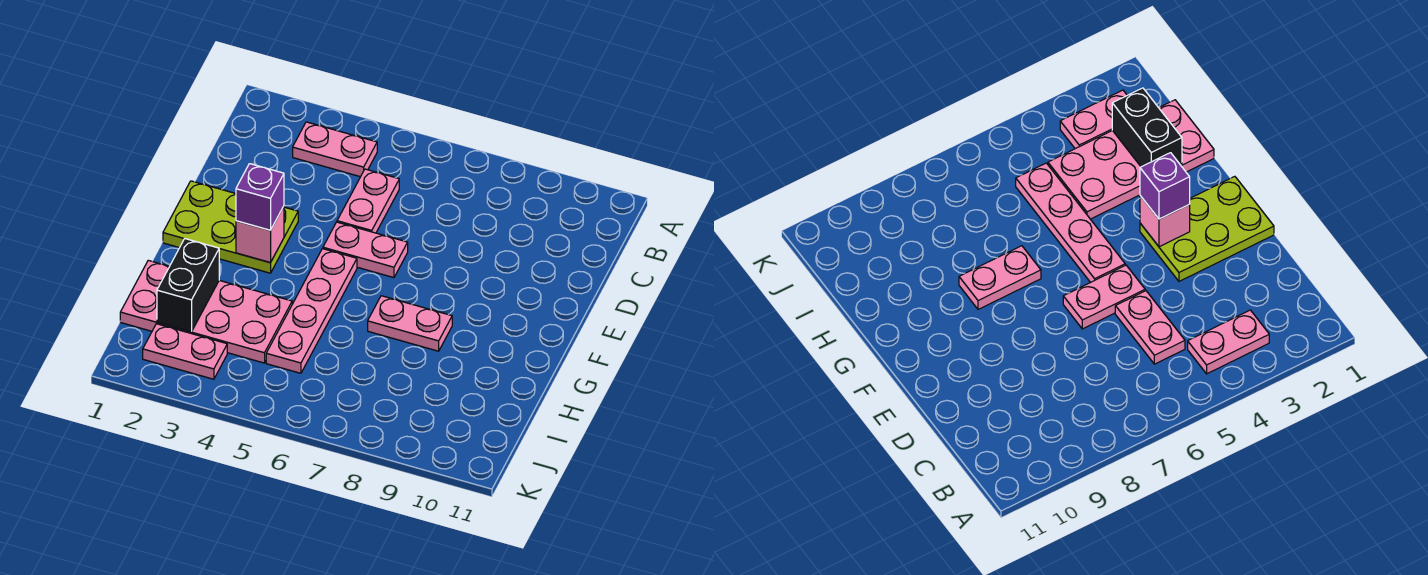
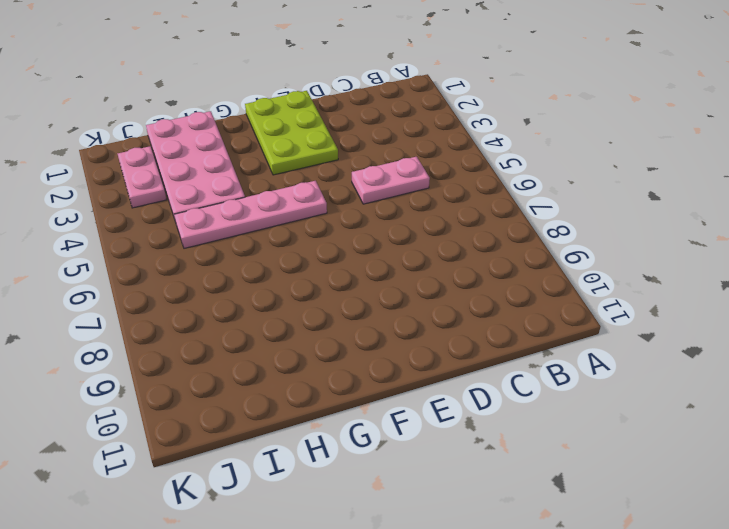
none -> pink plate B3:B4 level 1
none -> pink plate E5:E6 level 1

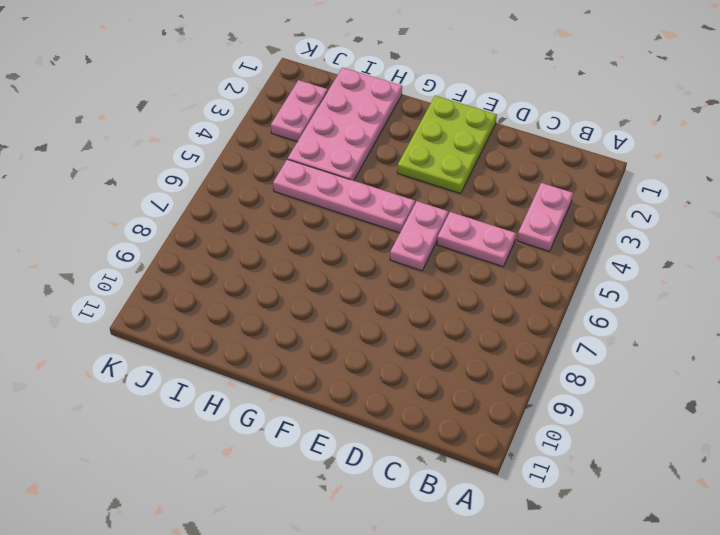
none -> pink plate G7:G8 level 1
none -> pink brick F3 level 2

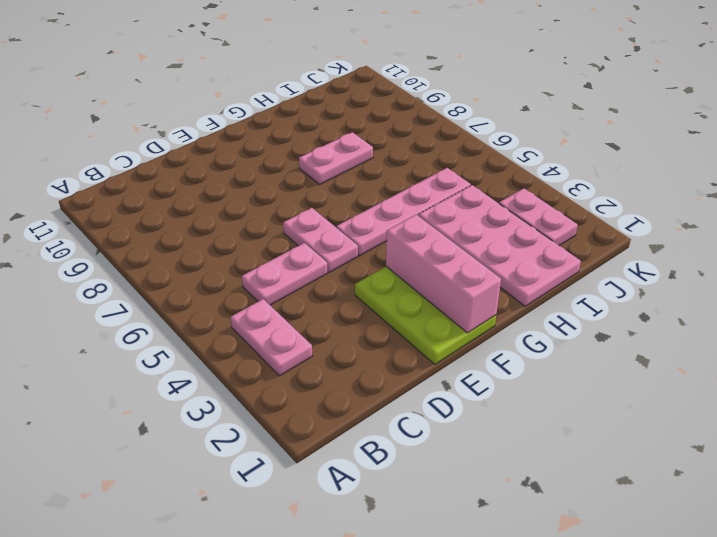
pink brick F1:F3 level 2 -> pink brick F3 level 2
pink plate G8:H8 level 1 -> pink plate G7:G8 level 1
none -> black brick H2:I2 level 2
none -> purple brick F3 level 3

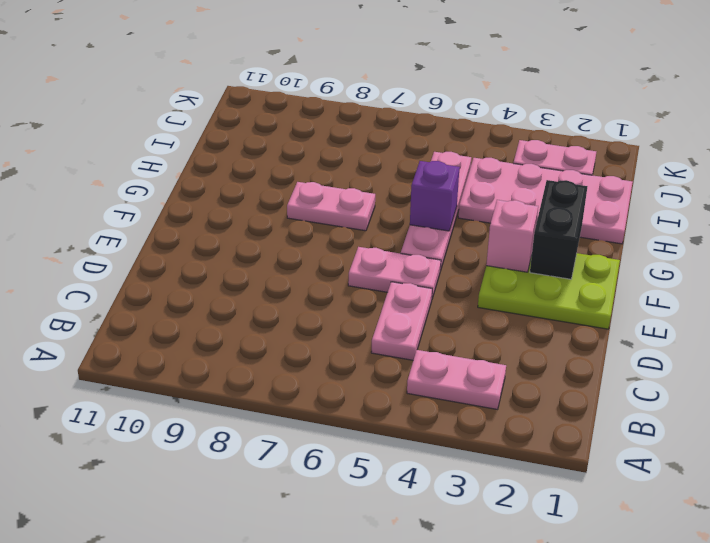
black brick F2:G2 level 2 -> black brick H2:I2 level 2
purple brick G5 level 2 -> purple brick F3 level 3

